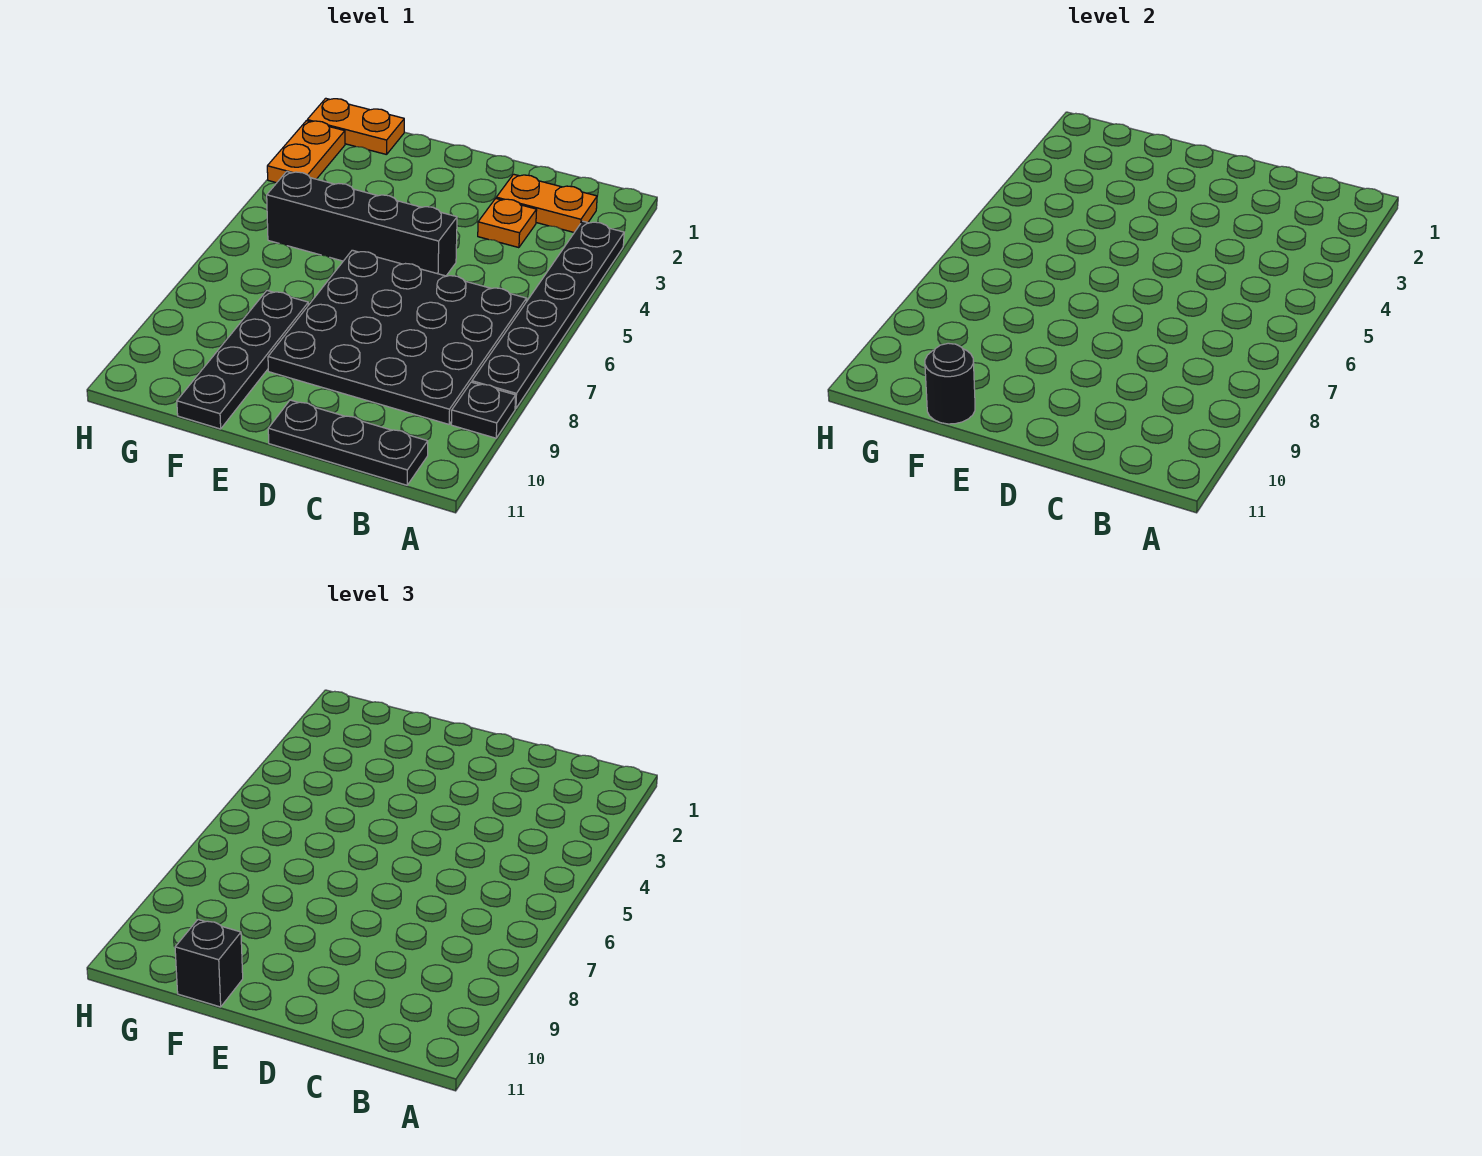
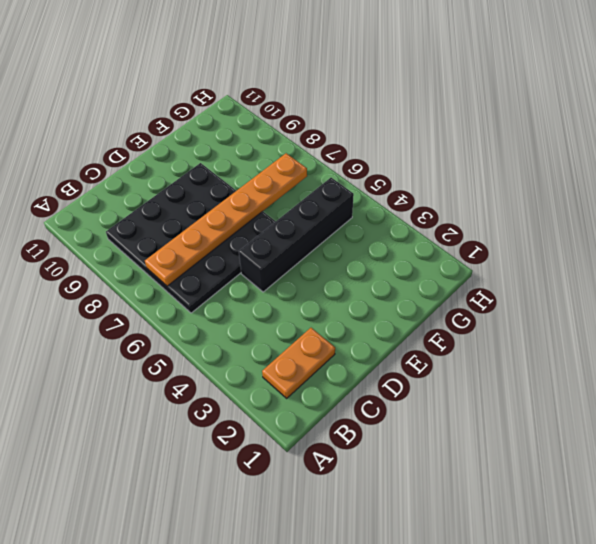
orange plate B7:G7 level 2 -> none
none -> black plate A3:A8 level 1
none -> black plate A9 level 1
none -> black plate B11:D11 level 1

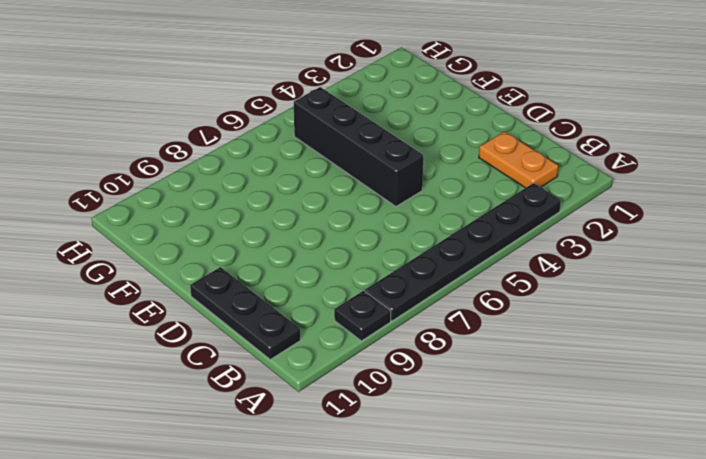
none -> black plate B6:E9 level 1
none -> orange plate C3 level 1
none -> black plate F8:F11 level 1

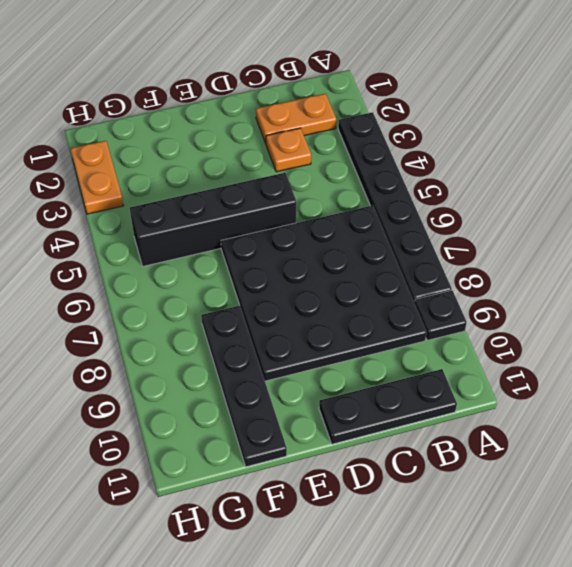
none -> orange plate G1:H1 level 1
none -> black round brick F11 level 2
none -> black brick F11 level 3

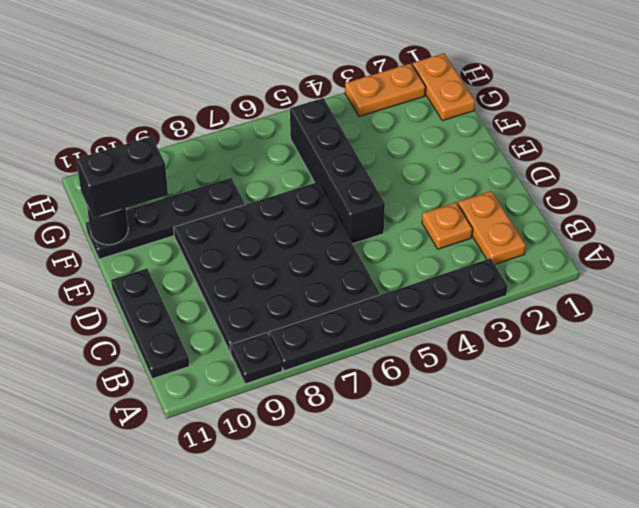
black brick F10:F11 level 3 -> black brick F11 level 3

